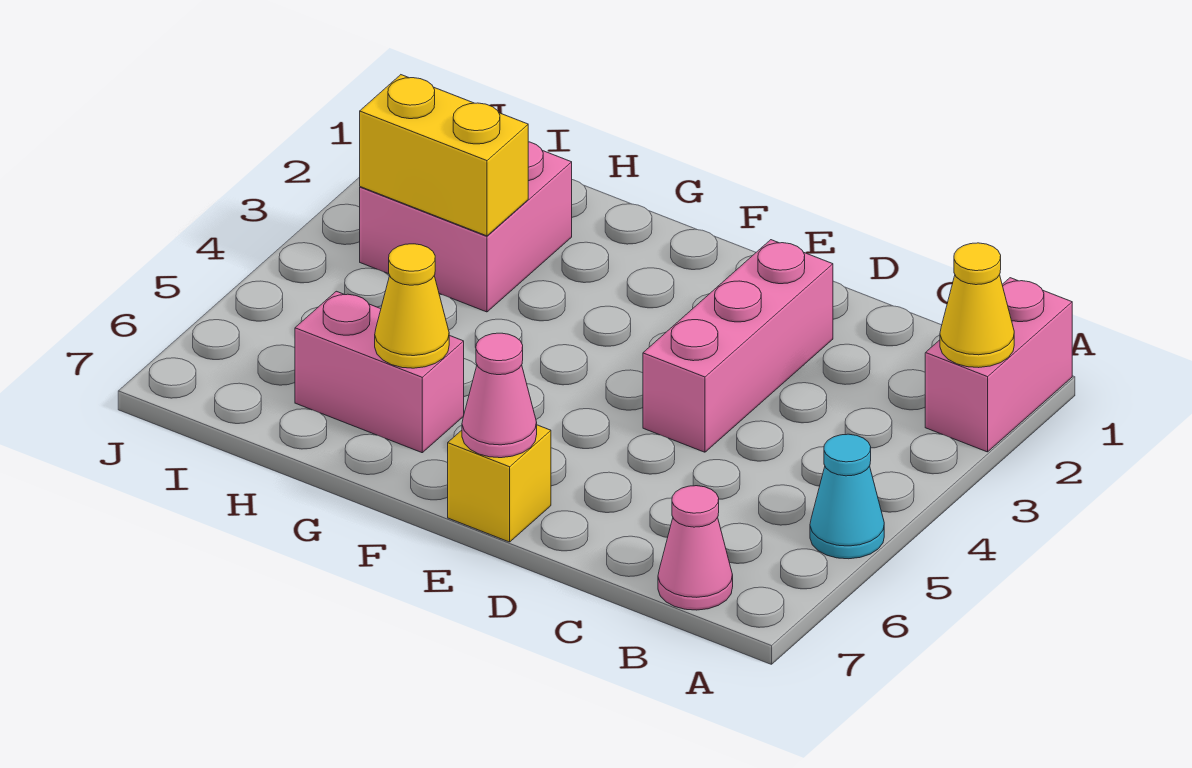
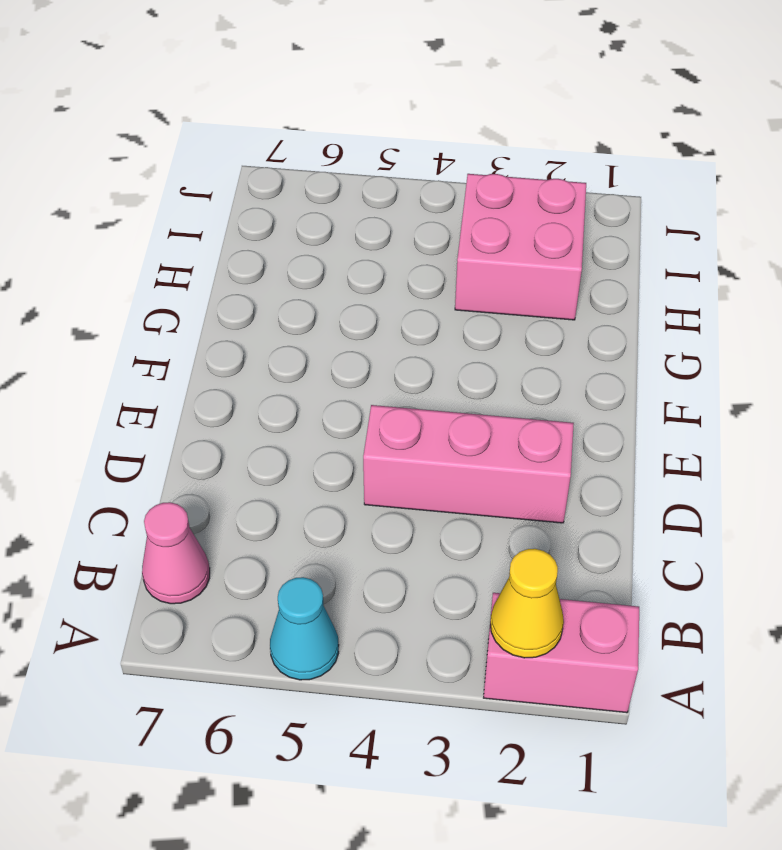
none -> yellow brick E7 level 1
none -> pink brick G6:H6 level 1

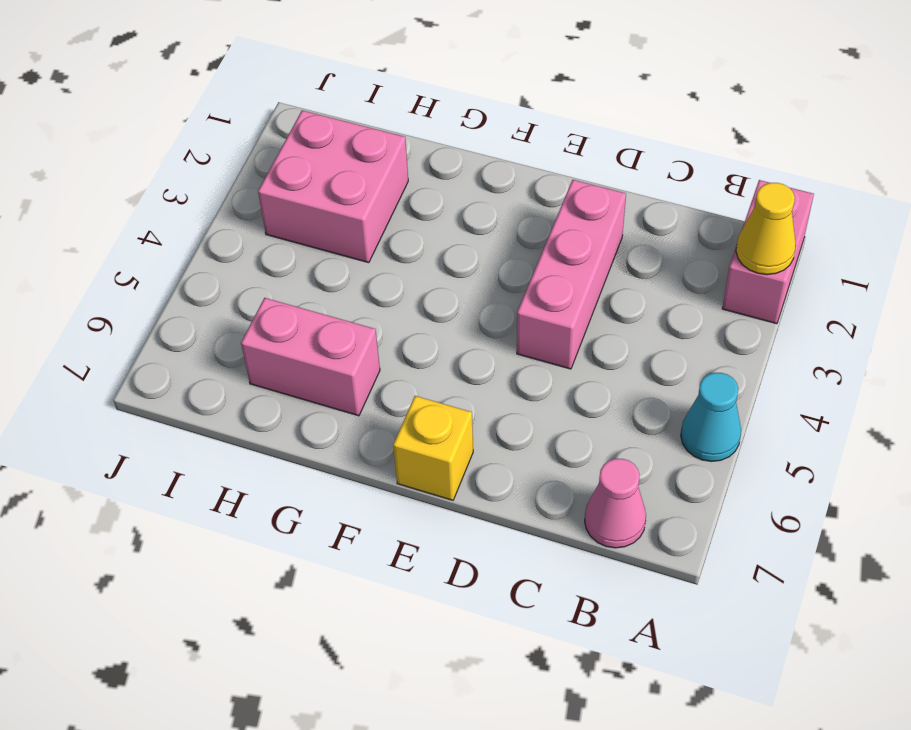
none -> pink cone E7 level 2
none -> yellow cone G6 level 2

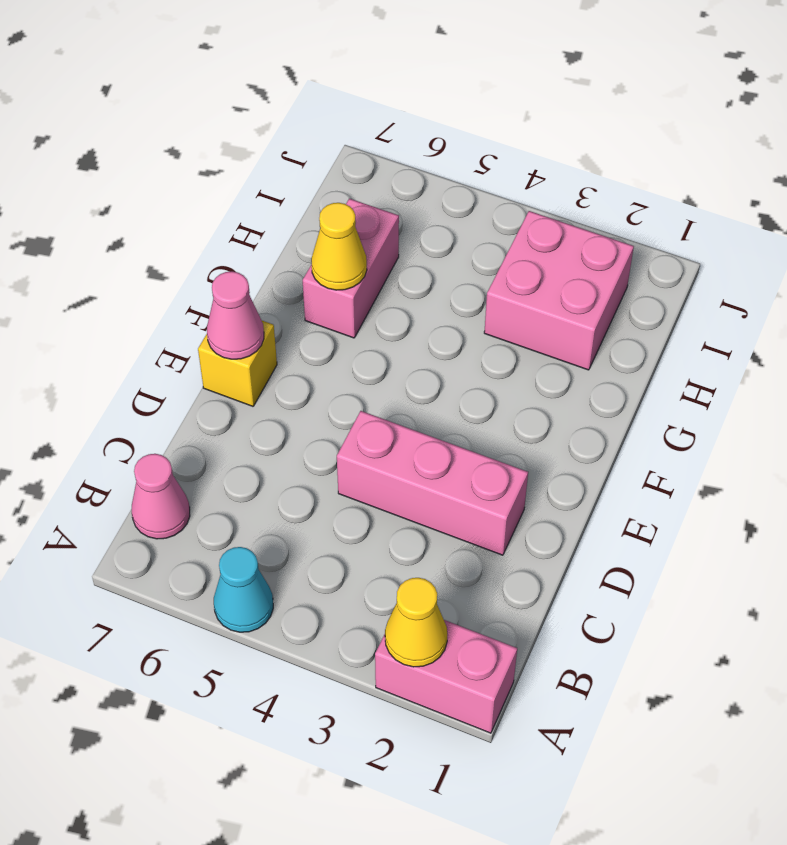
none -> yellow brick H3:I3 level 2

